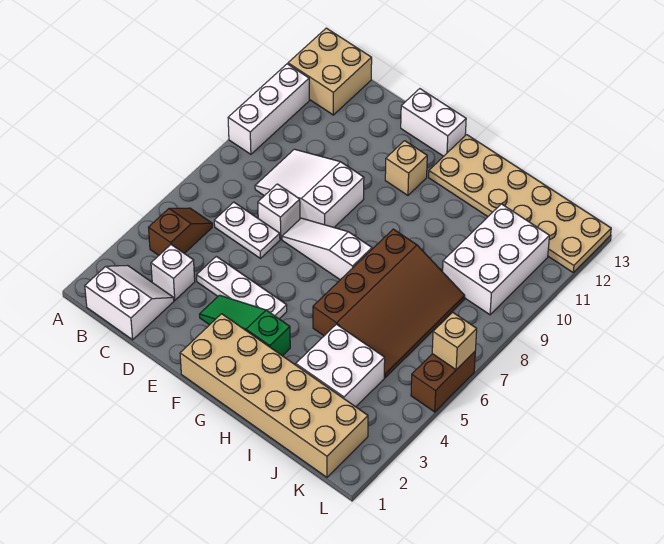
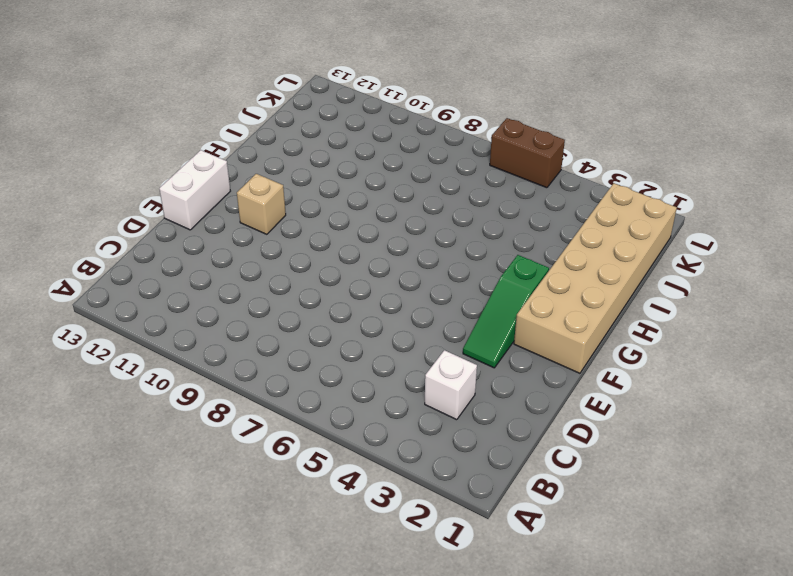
none -> white brick A9:A11 level 1
none -> tan brick A12:B13 level 1
none -> white slope B1:C2 level 1 top 1

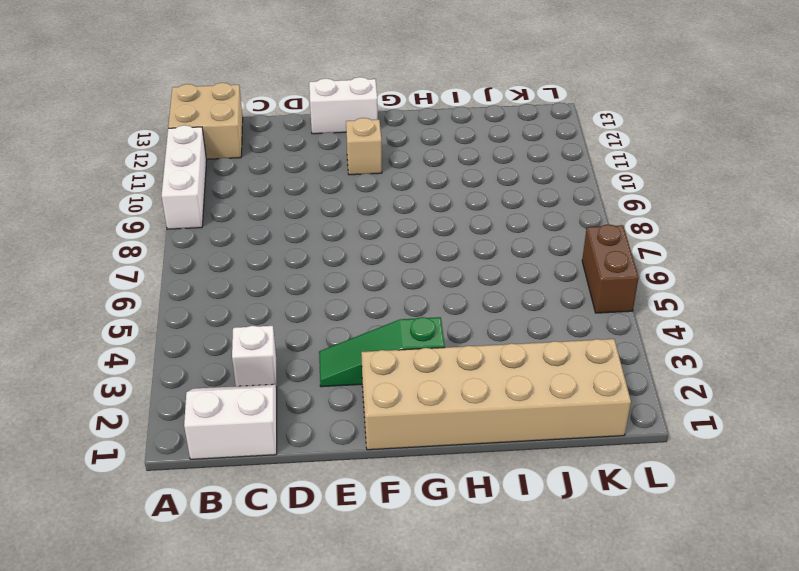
none -> brown slope B4:B5 level 1 top 4
none -> white plate C6:D6 level 1
none -> white slope C8:E9 level 1 top E

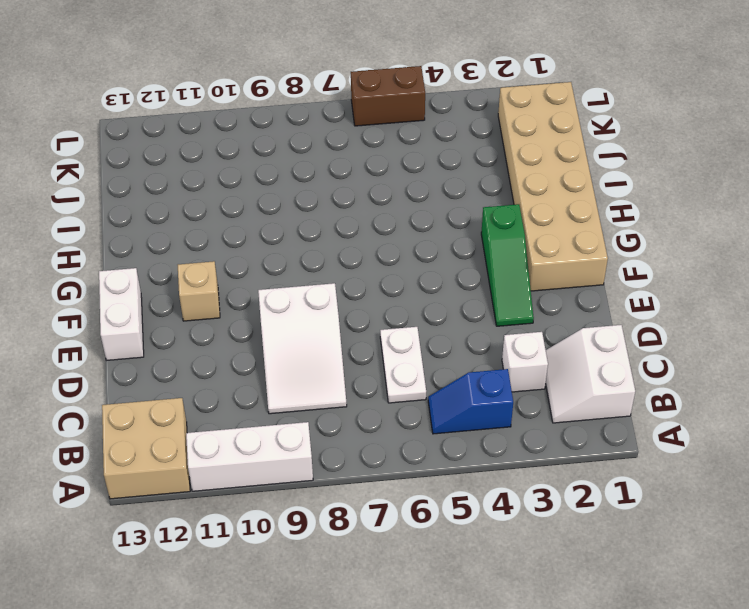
blue slope B4:B5 level 1 top 4 -> brown slope B4:B5 level 1 top 4
none -> white plate D4:F4 level 1
none -> white brick D7 level 1
none -> white slope E7:G7 level 1 top G

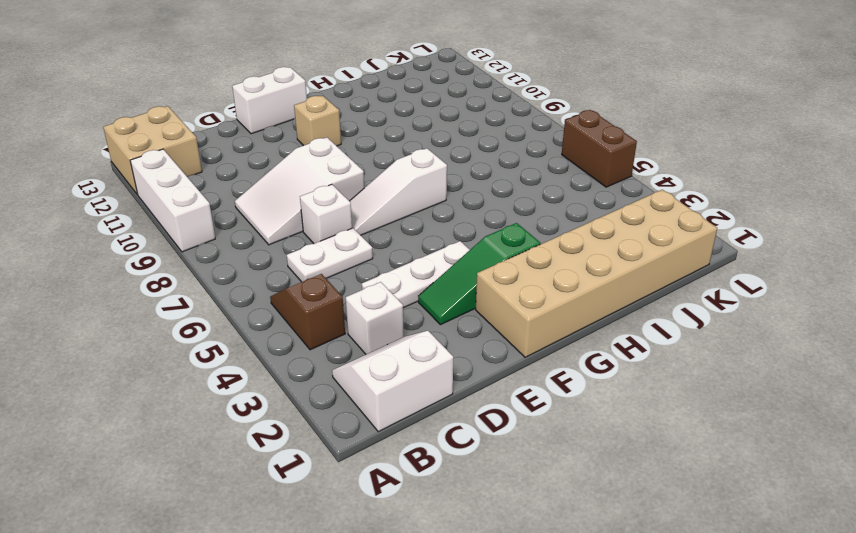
none -> tan plate G12:L13 level 1
none -> brown slope H5:J8 level 1 top H
none -> white brick I3:J4 level 1

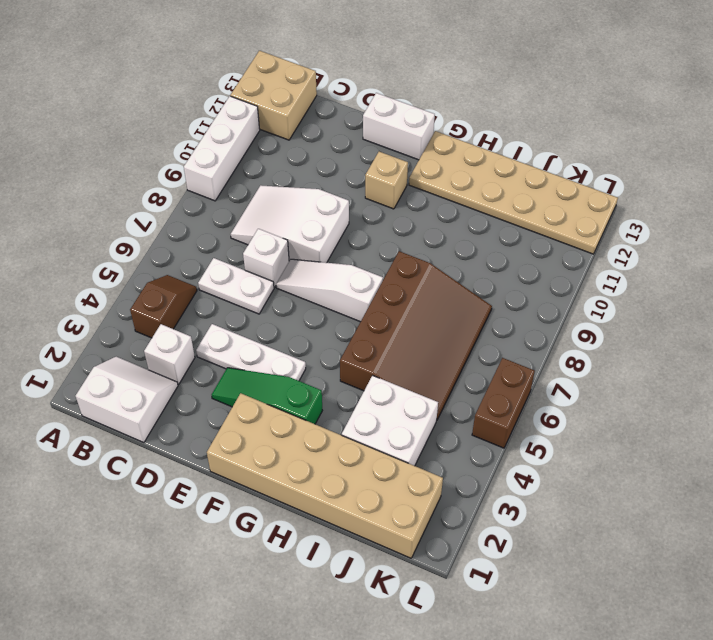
none -> white brick J9:K11 level 1
none -> tan brick L6 level 2

